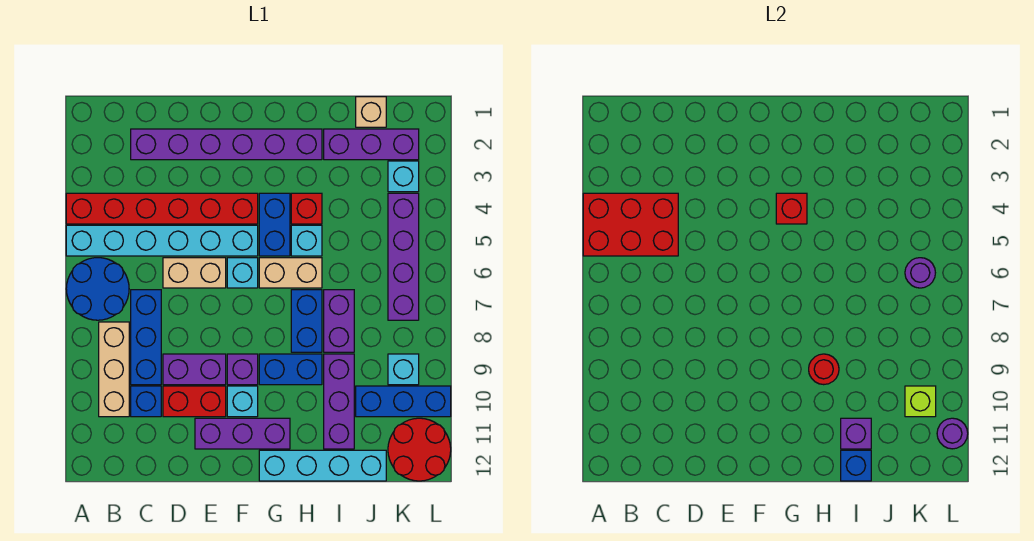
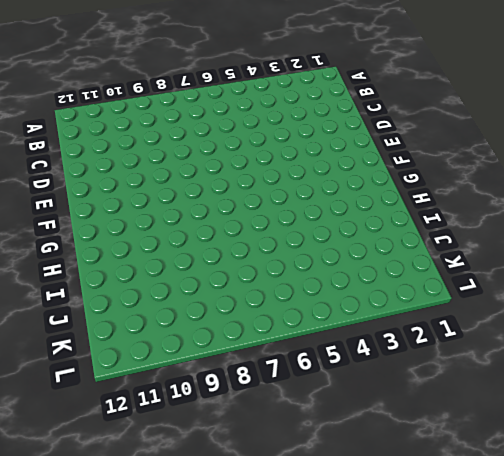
none -> red brick A4:F4 level 1
none -> cyan brick A5:F5 level 1
none -> blue round brick A6:B7 level 1
none -> tan brick B8:B10 level 1

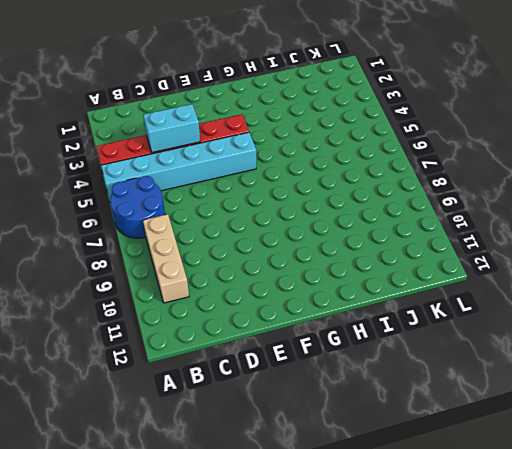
cyan brick C4:D4 level 2 -> red brick A4:C5 level 2
none -> purple brick C2:H2 level 1
none -> blue brick C7:C9 level 1
none -> blue brick C10 level 1
none -> tan brick D6:E6 level 1

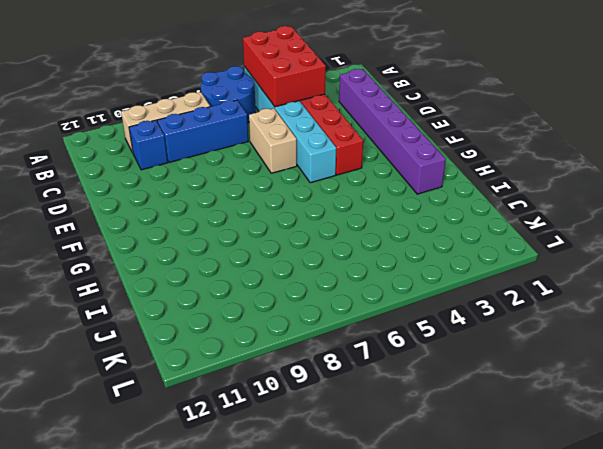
none -> purple brick D9:E9 level 1
none -> red brick D10:E10 level 1
none -> purple brick E11:G11 level 1
none -> cyan brick F6 level 1

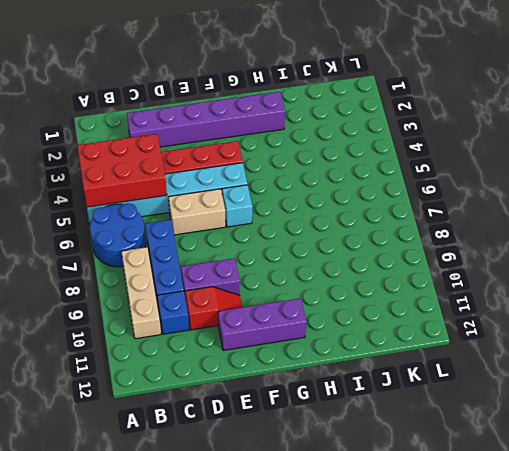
red slope D10:E10 level 1 top D -> red brick D10:E10 level 1
none -> purple brick F9 level 1
none -> cyan brick F10 level 1
none -> blue brick G4:G5 level 1
none -> tan brick G6:H6 level 1

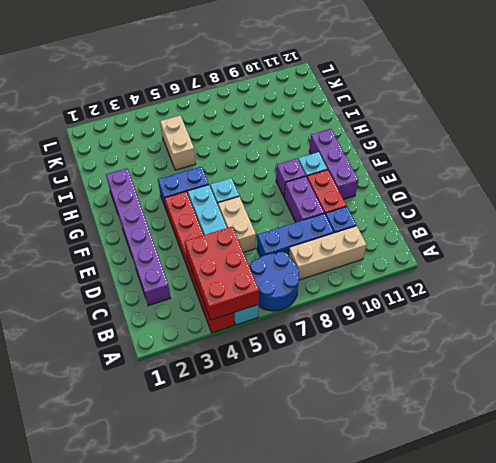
tan brick I5:J5 level 1 -> tan brick G6:H6 level 1
none -> blue brick G9:H9 level 1
none -> cyan brick G12:J12 level 1
none -> red brick H4 level 1
none -> cyan brick H5 level 1

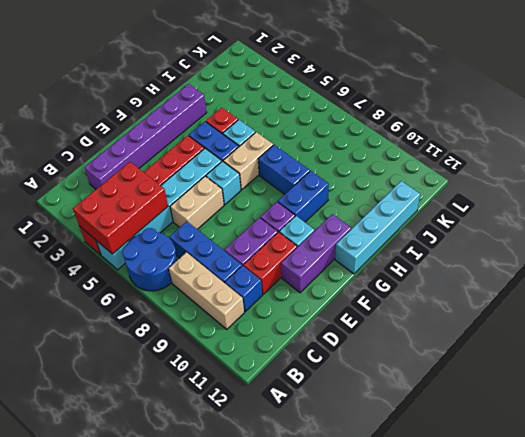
none -> purple brick I2:K2 level 1
none -> purple brick I7:I8 level 1
none -> purple brick I9:I11 level 1
none -> tan brick J1 level 1

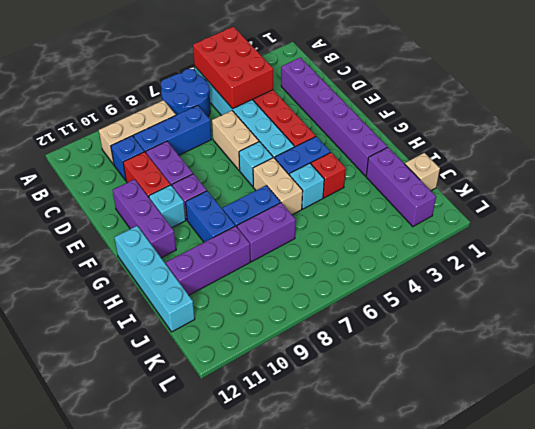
none -> blue brick J10:L10 level 1
none -> cyan brick K3 level 1
none -> purple brick K4:K7 level 1
none -> cyan brick K9 level 1

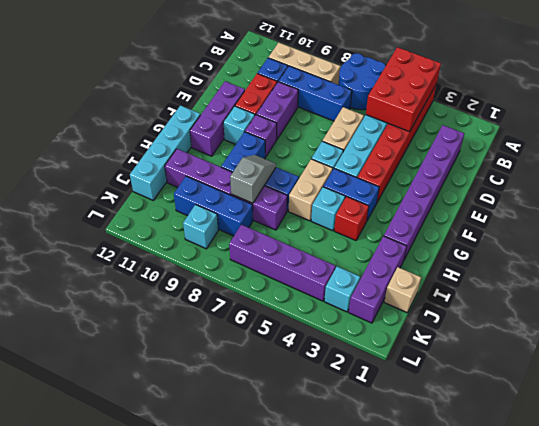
grey slope H8:I8 level 2 top I -> none
blue brick J8:J10 level 1 -> blue brick J10:L10 level 1
none -> red round brick K11:L12 level 1
none -> red brick G4 level 2
none -> red round brick H9 level 2
none -> purple brick I11 level 2

